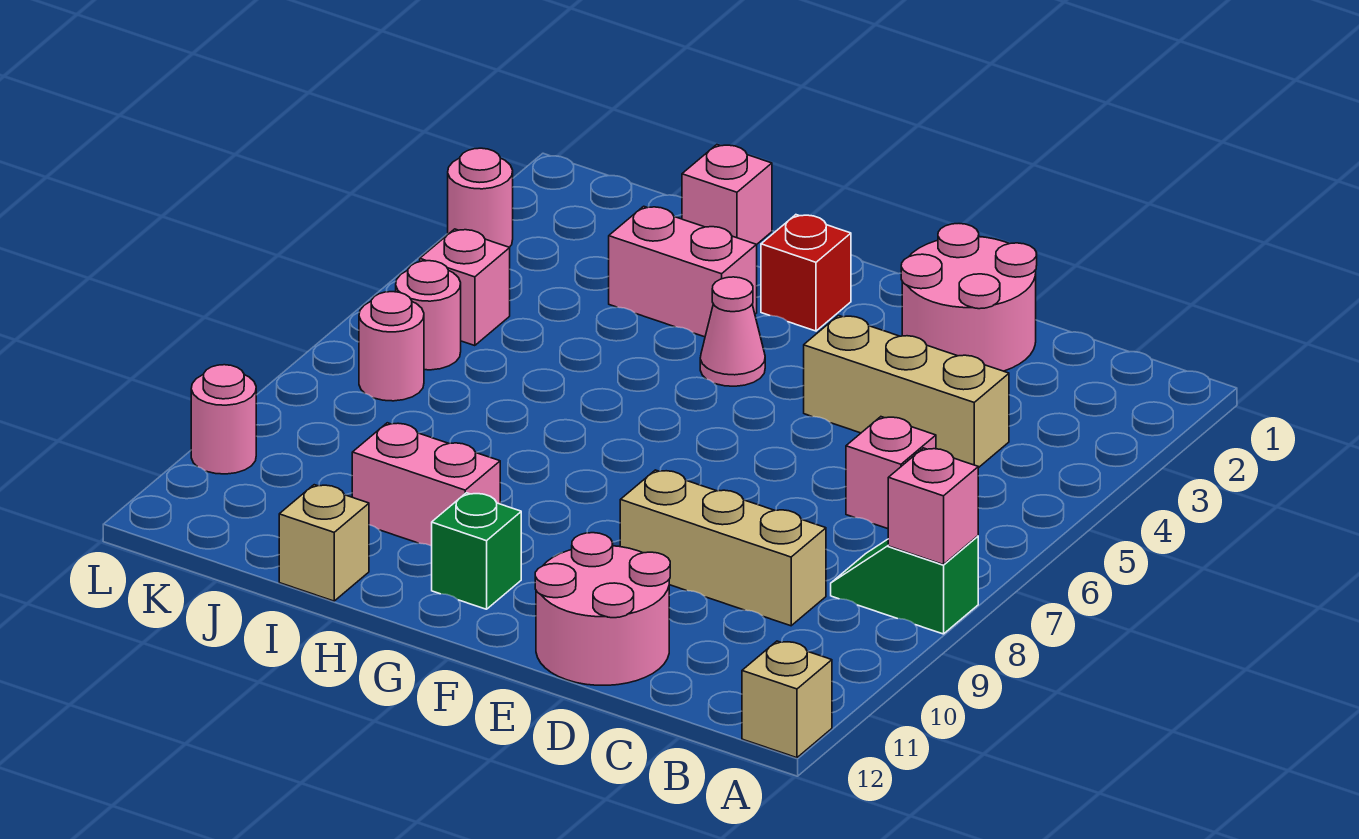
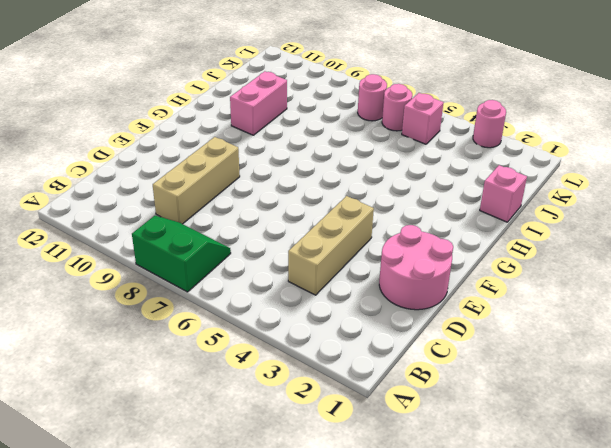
green slope A7:B8 level 1 top A -> green slope A8:B8 level 1 top A
none -> tan brick A12 level 1
none -> pink brick C6 level 1
none -> pink round brick D11:E12 level 1

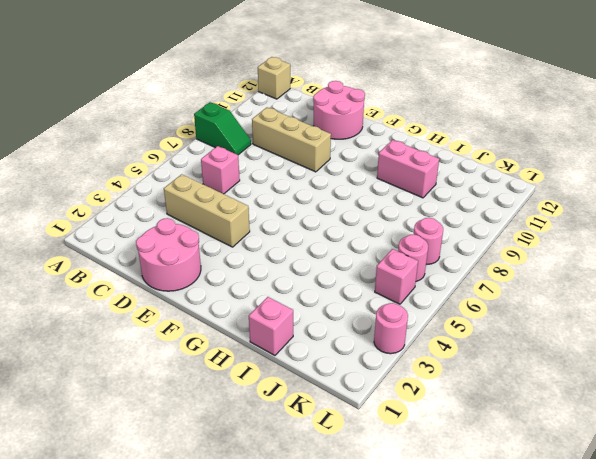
none -> red brick G2 level 1
none -> pink cone G4 level 1
none -> green brick G11 level 1

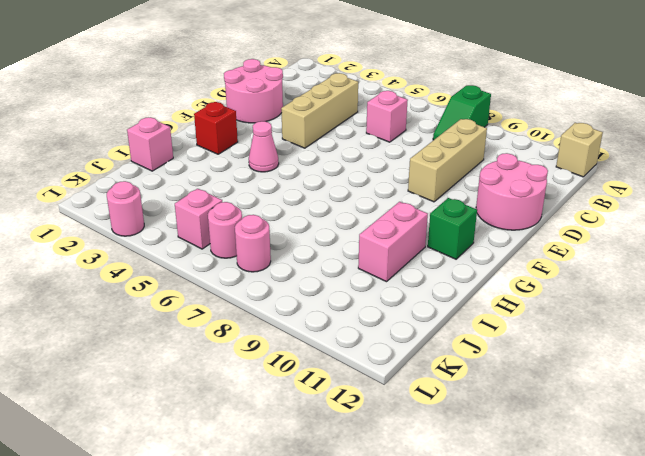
none -> pink brick H3:I3 level 1
none -> tan brick I12 level 1
none -> pink round brick L10 level 1

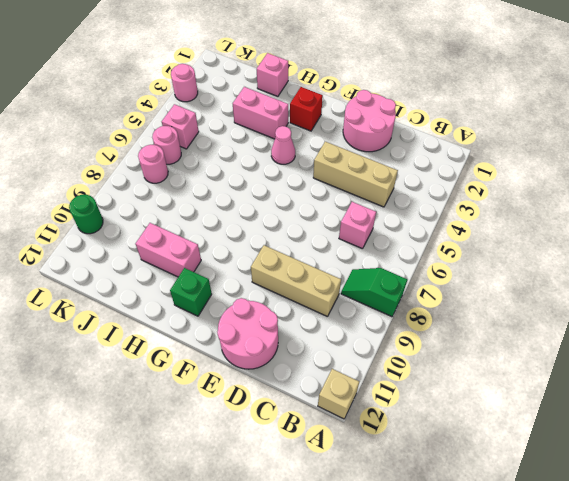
green round brick L10 level 1 -> pink round brick L10 level 1
none -> tan brick I12 level 1
none -> pink brick A8 level 2

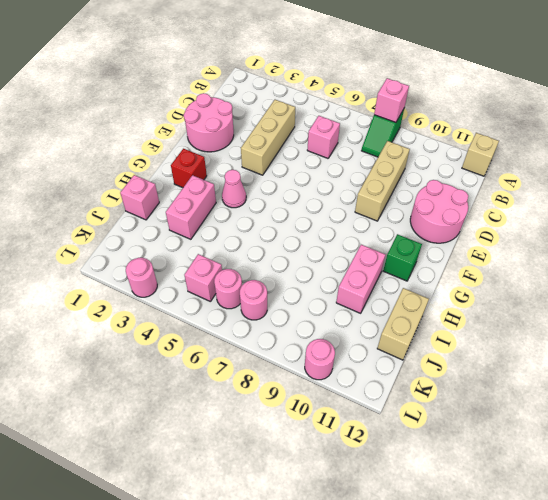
tan brick I12:J12 level 1 -> tan brick I12 level 1

